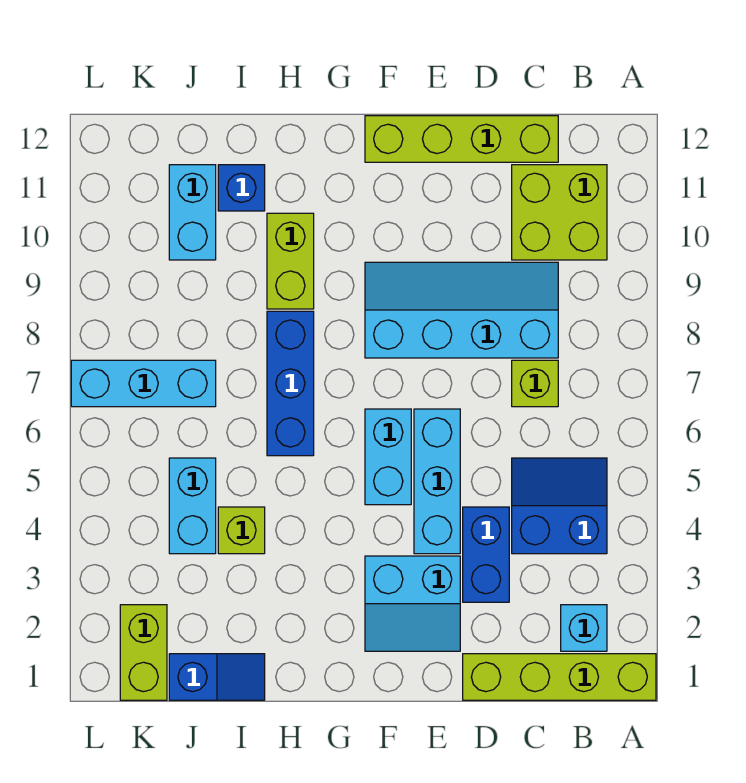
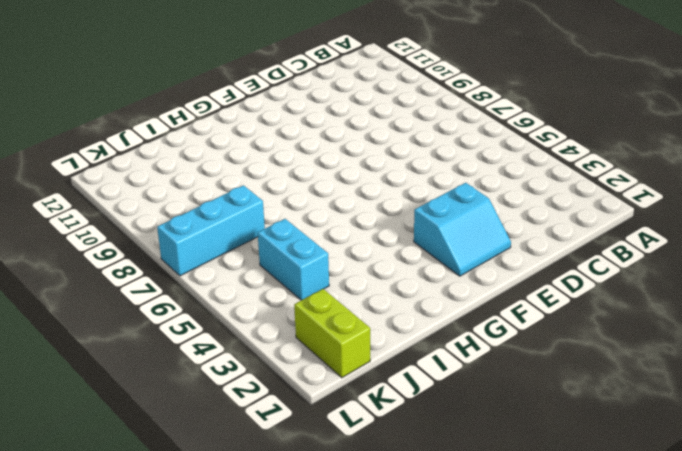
none -> lime brick A1:D1 level 1
none -> cyan brick B2 level 1
none -> blue slope B4:C5 level 1 top 4

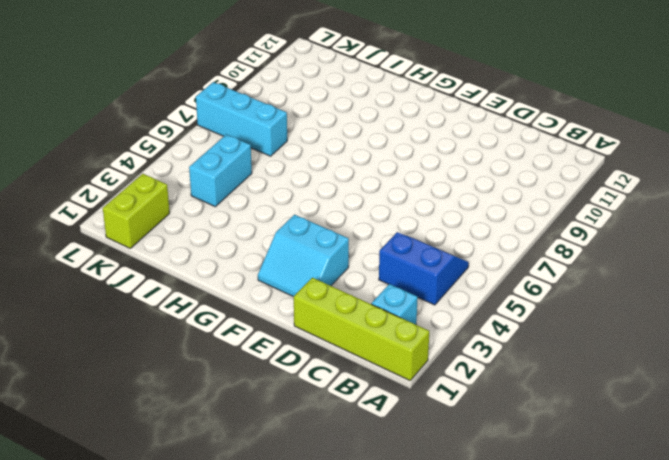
none -> lime brick B10:C11 level 1
none -> lime brick C7 level 1
none -> cyan slope C8:F9 level 1 top 8

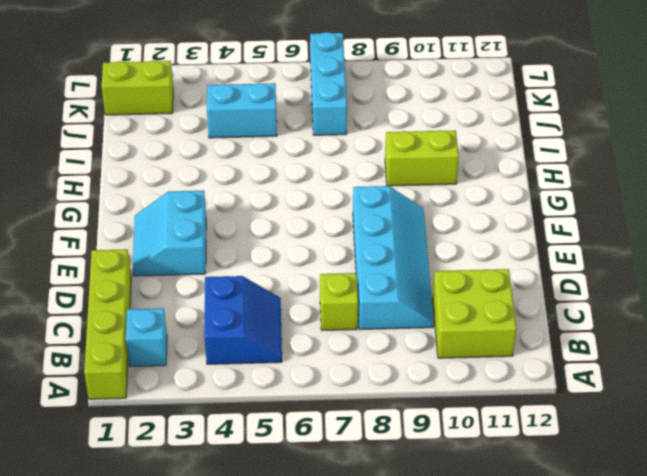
none -> lime brick C12:F12 level 1
none -> blue brick D3:D4 level 1
none -> cyan brick E4:E6 level 1

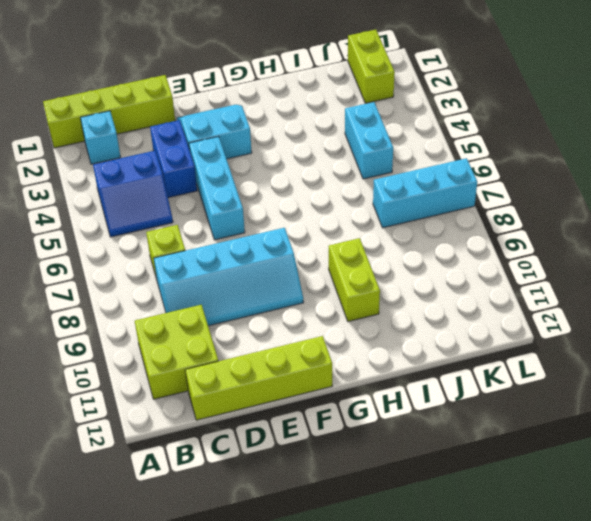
none -> cyan brick F5:F6 level 1
none -> blue brick H6:H8 level 1
none -> blue slope I1:J1 level 1 top J

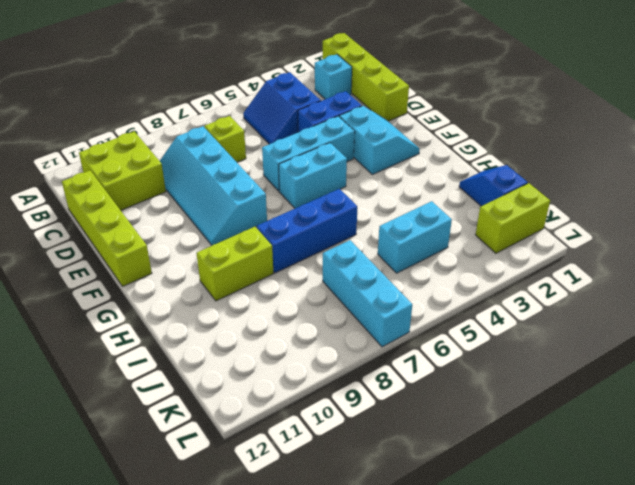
none -> lime brick I4 level 1
none -> blue brick I11 level 1
none -> cyan brick J10:J11 level 1

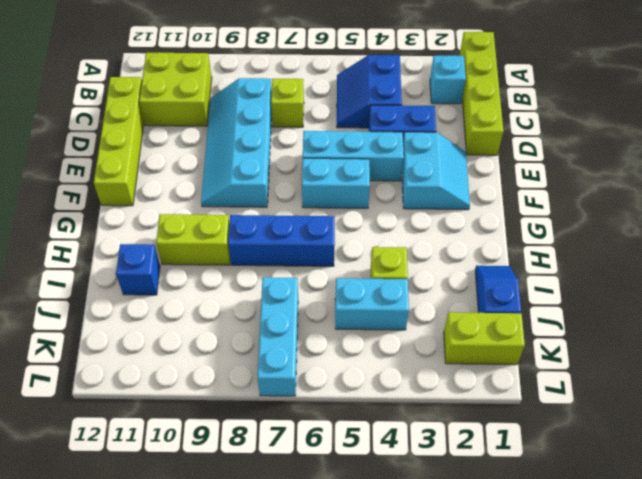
none -> cyan brick J10:J11 level 1

